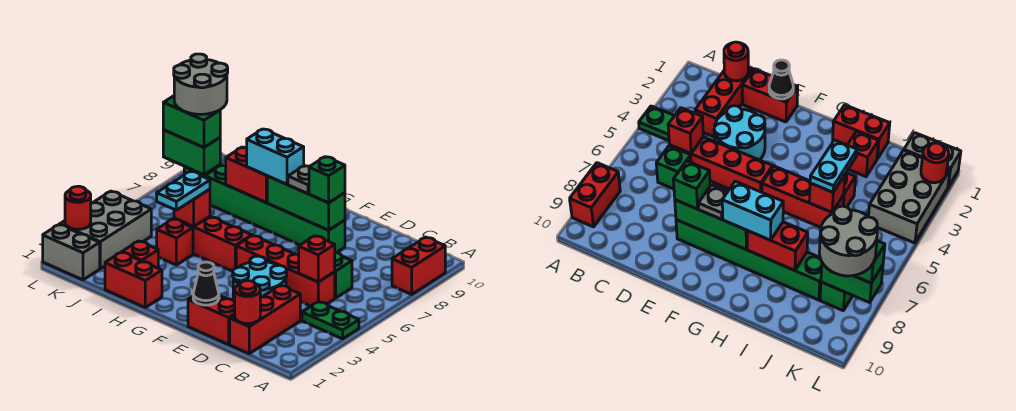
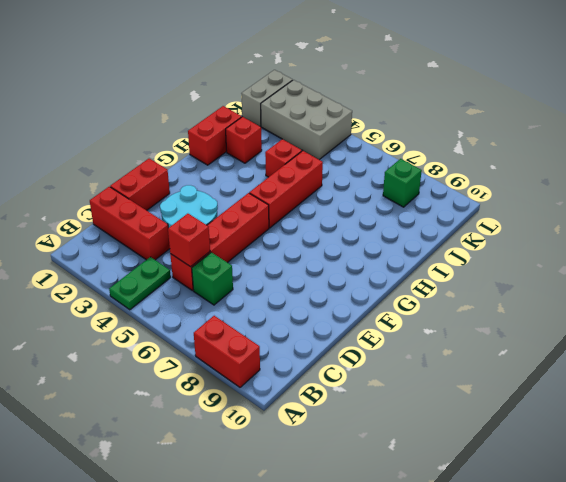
none -> green brick E8:J8 level 1
none -> red round brick C1 level 2
none -> black cone E1 level 2

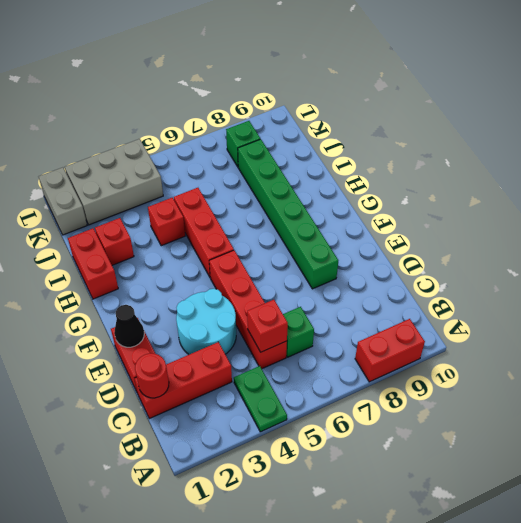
none -> green brick E8:G8 level 2
none -> red brick H8:I8 level 2
none -> red brick I5 level 2

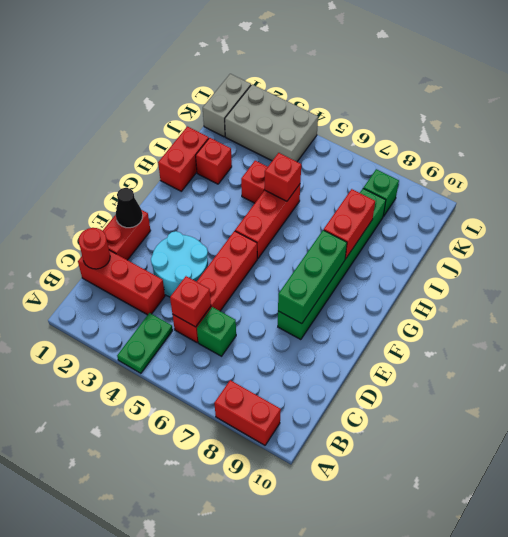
none -> green brick K8:L8 level 2
none -> red round brick L2 level 2
none -> green brick E8 level 3

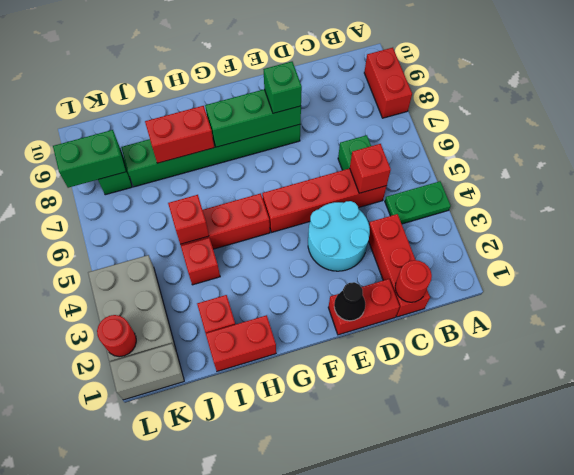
none -> grey plate F8 level 3
none -> cyan brick G8:H8 level 3
none -> cyan plate I4:I5 level 3

